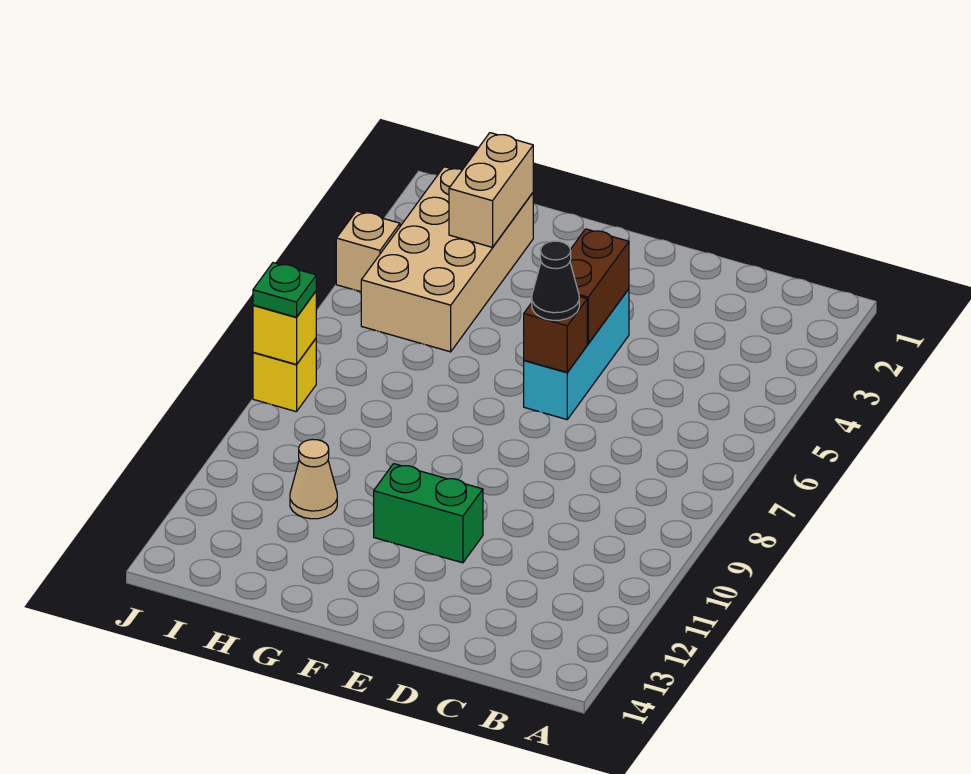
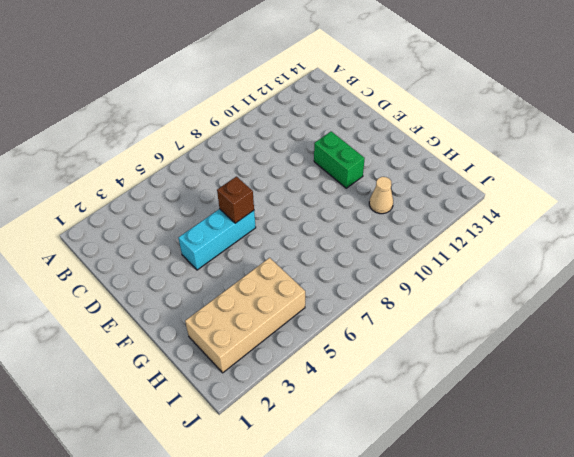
none -> tan brick J4 level 1
none -> yellow brick J8 level 1
none -> brown brick E4:E5 level 2

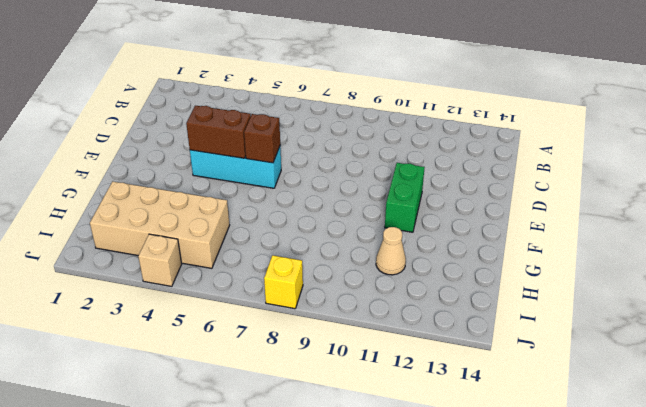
none -> tan brick H2:H3 level 2
none -> yellow brick J8 level 2
none -> black cone E6 level 3

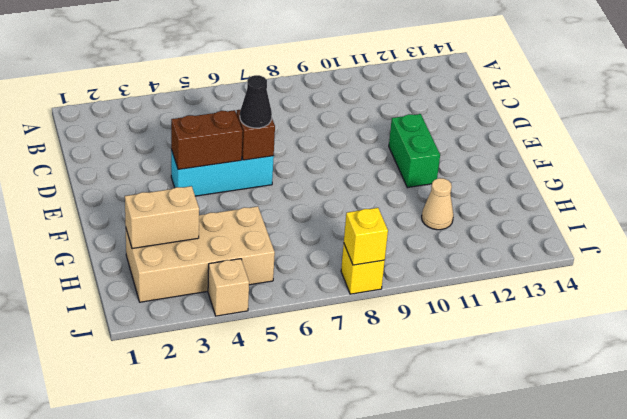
none -> green plate J8 level 3

